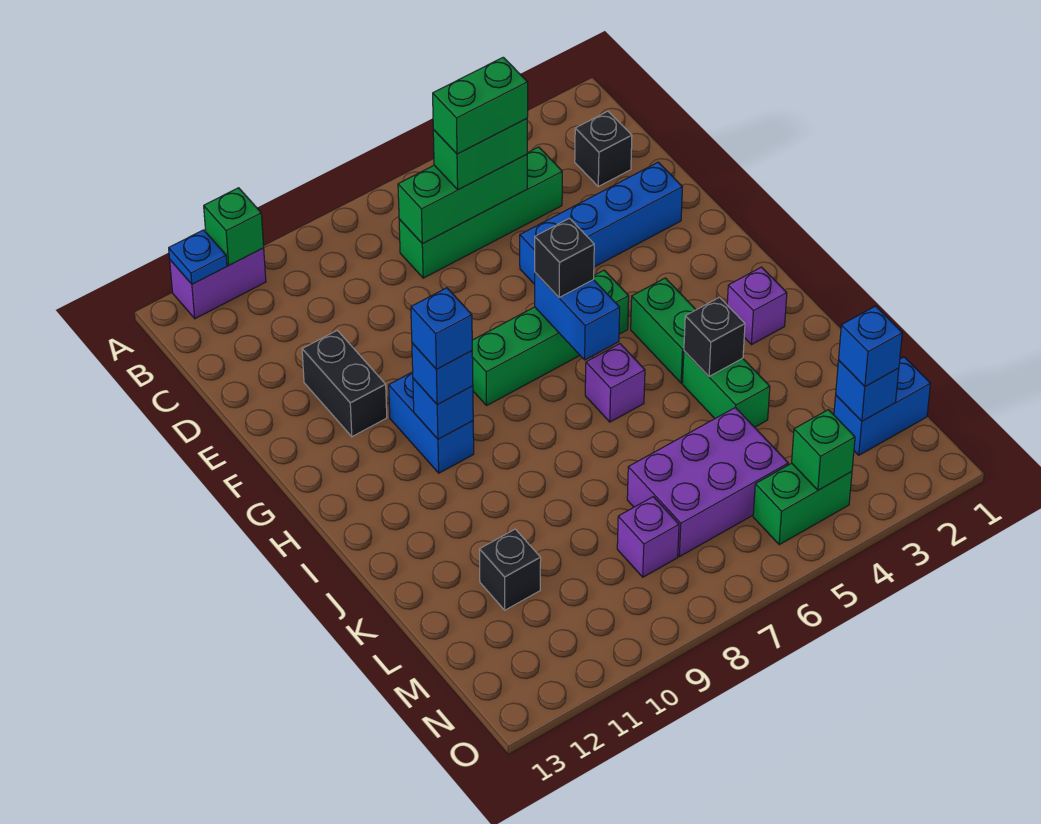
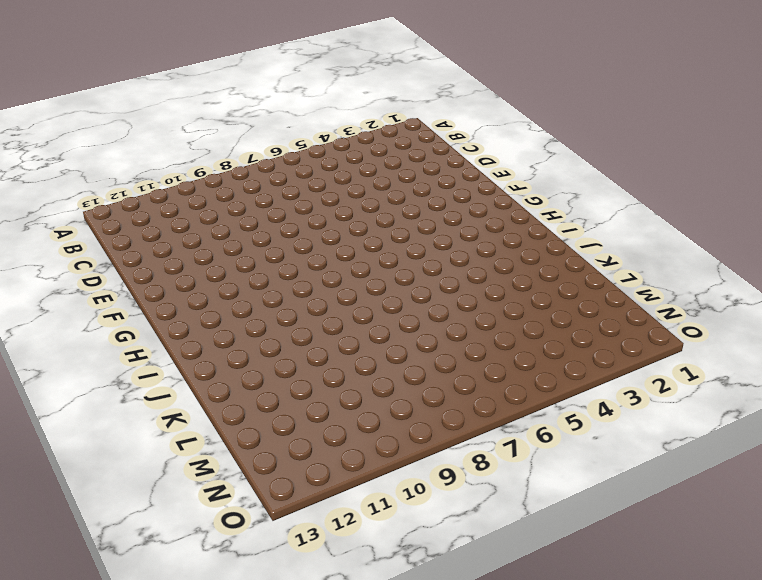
none -> purple brick A11:A12 level 1
none -> black brick C2 level 1
none -> green brick C4:C7 level 1
none -> blue brick E2:E5 level 1

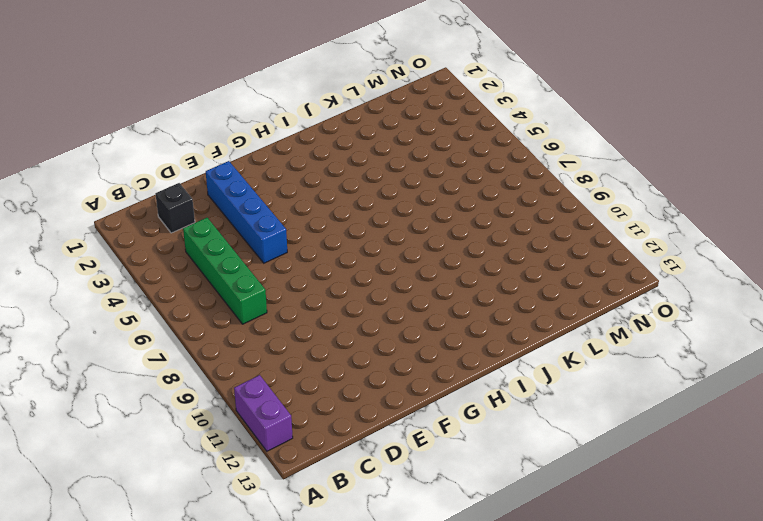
none -> black brick E11:F11 level 1
none -> green brick G5:G8 level 1
none -> blue brick G10:H10 level 1
none -> green brick H4:I4 level 1

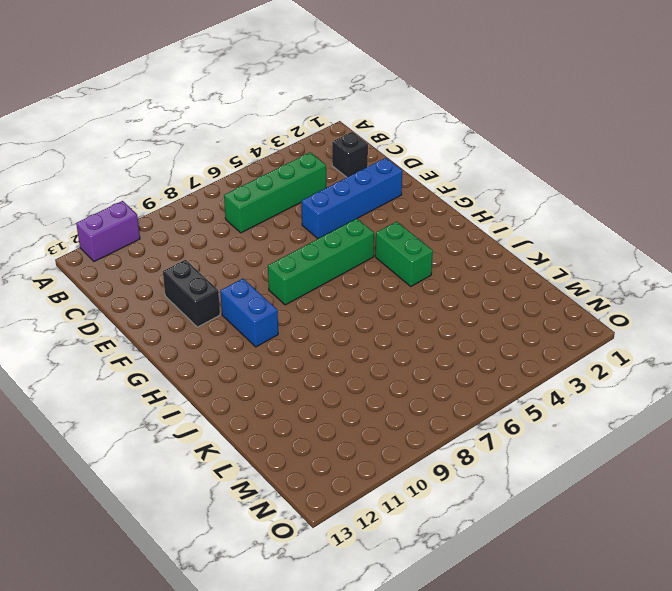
none -> purple brick I2 level 1
none -> purple brick I6 level 1
none -> green brick J4:K4 level 1
none -> purple brick L5:M7 level 1

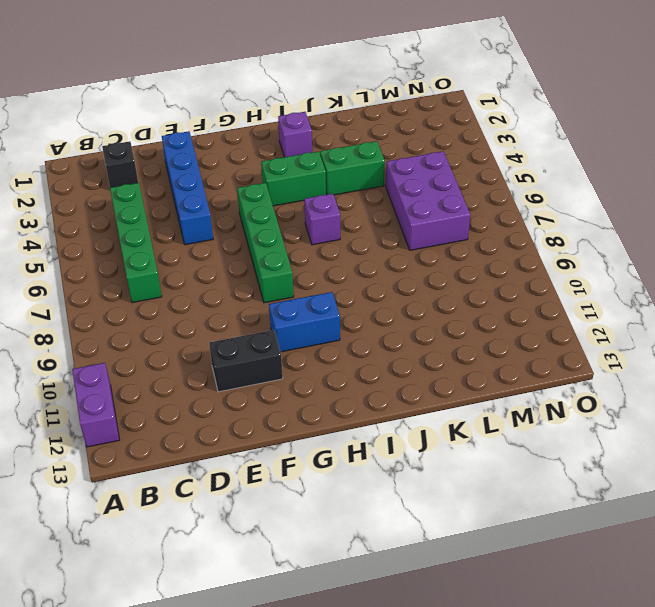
none -> black brick L11 level 1
none -> blue brick M1:M2 level 1
none -> purple brick M8 level 1
none -> green brick N4:N5 level 1

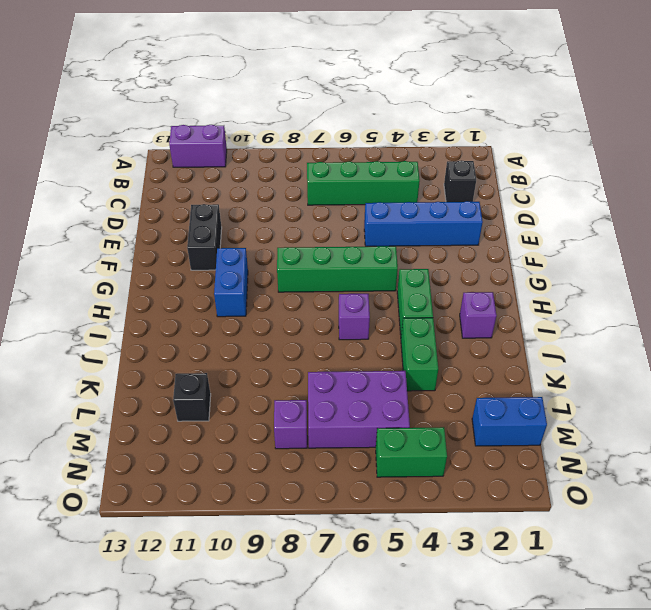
none -> green brick A11 level 2
none -> blue plate A12 level 2
none -> green brick C5:C7 level 2
none -> blue brick G6:H6 level 2

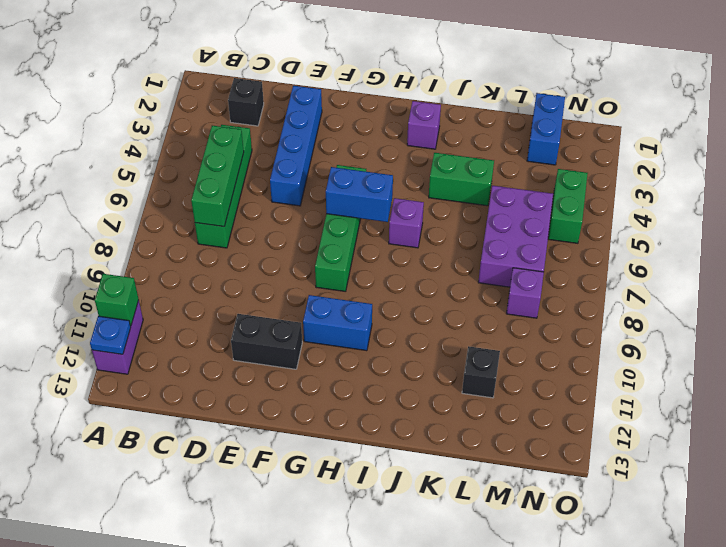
none -> green brick H4:I4 level 1
none -> blue brick H10 level 2
none -> black brick J4 level 2
none -> blue brick M2 level 2

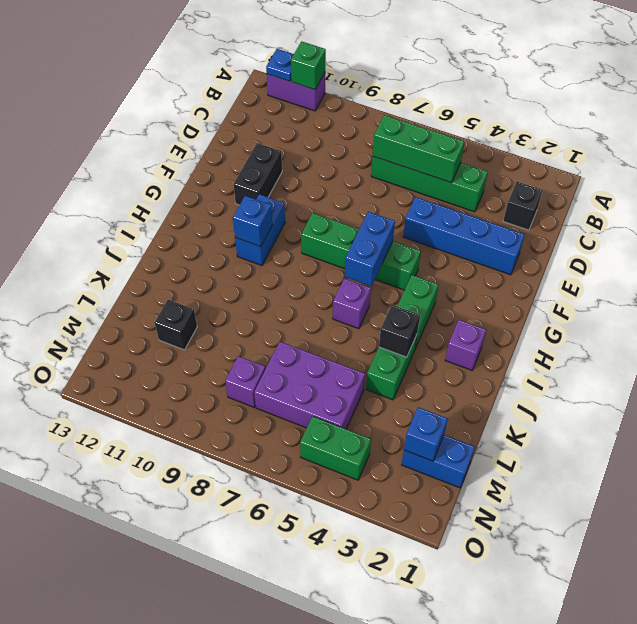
none -> green brick N4 level 2
none -> green brick C5:C6 level 3
none -> black brick G6 level 3
none -> blue brick H10 level 3

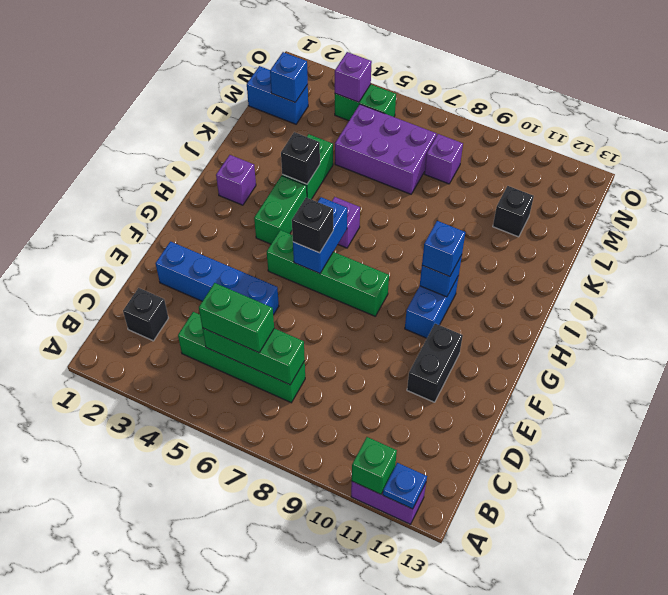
purple brick N4 level 2 -> green brick N4 level 2
none -> blue brick M2 level 3
none -> green brick C5:C6 level 4
none -> blue brick H10 level 4

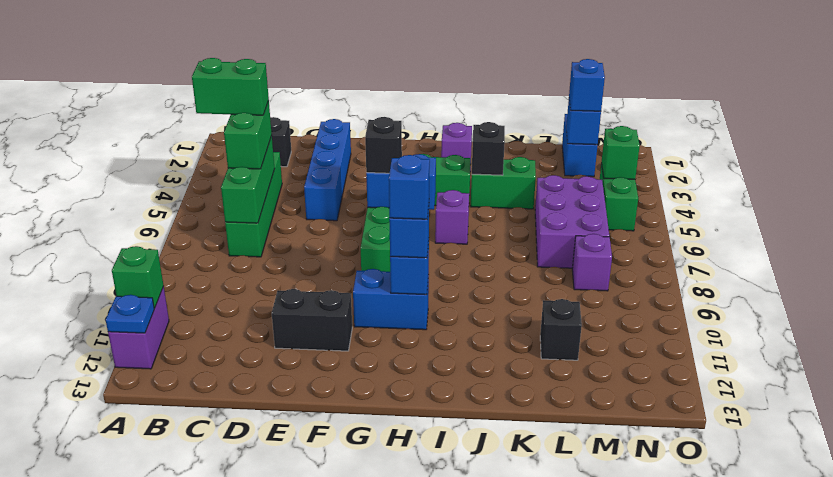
green brick B5:C5 level 4 -> green brick C5:C6 level 4

